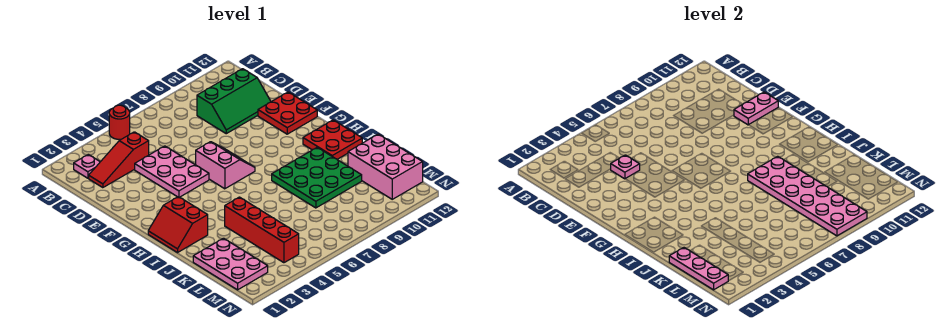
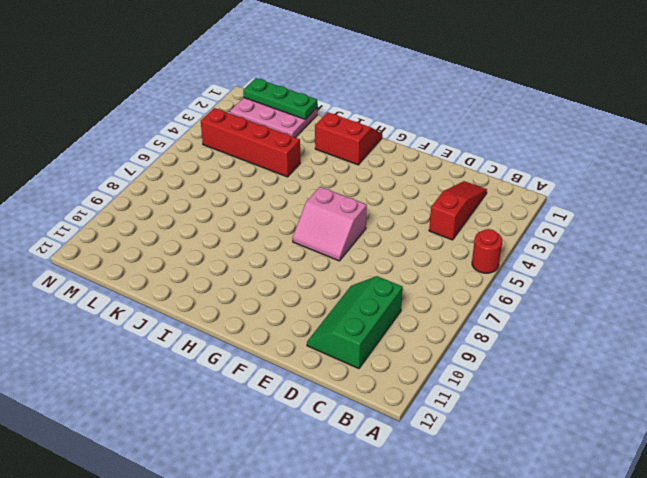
green plate K1:M1 level 2 -> pink plate K1:M1 level 2
none -> pink plate B2 level 1
none -> pink plate D4:F5 level 1
none -> red plate E11:F12 level 1

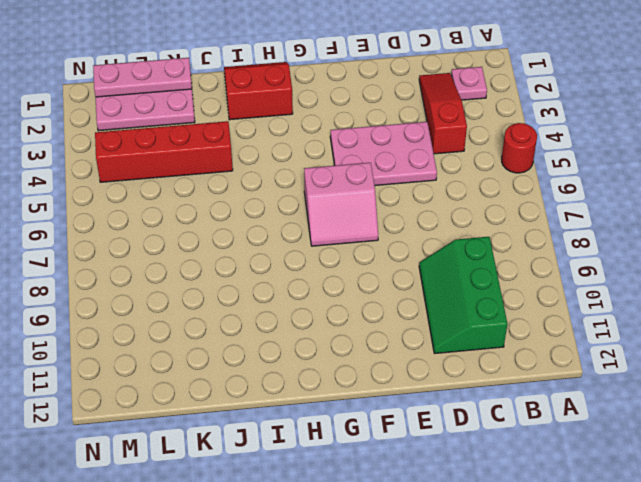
none -> red plate E11:F12 level 1
none -> red plate H11:I12 level 1
none -> green plate I8:K10 level 1

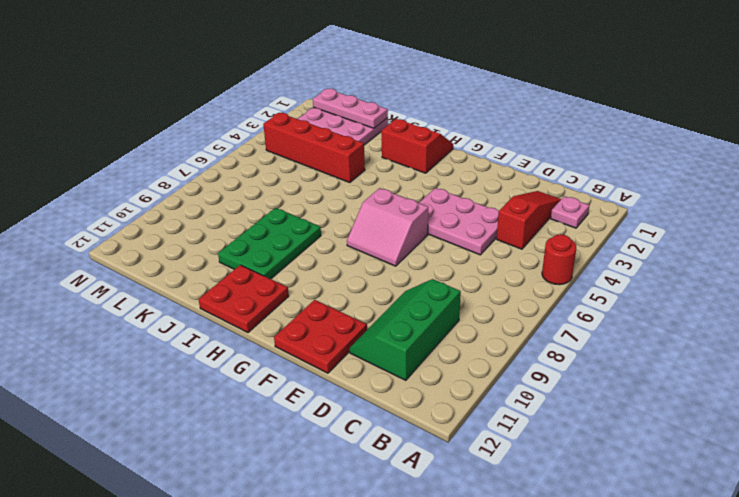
green plate I8:J10 level 1 -> green plate I8:K10 level 1
none -> pink brick K11:M12 level 1
none -> pink plate D4 level 2
none -> pink plate E11:E12 level 2

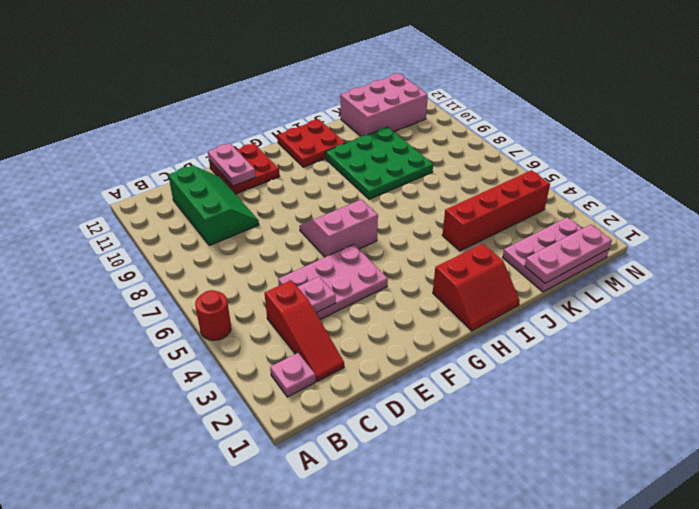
none -> pink plate I8:N9 level 2

